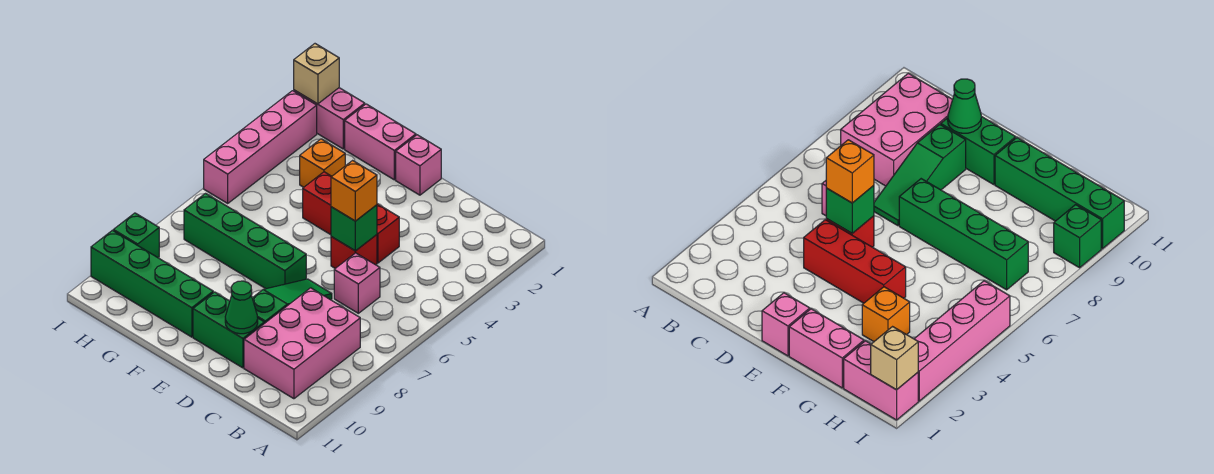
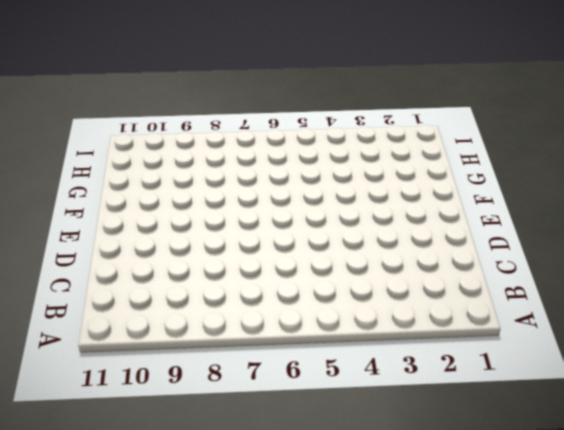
none -> pink brick B8:C10 level 1
none -> pink brick C6 level 1
none -> red brick D4:F4 level 1

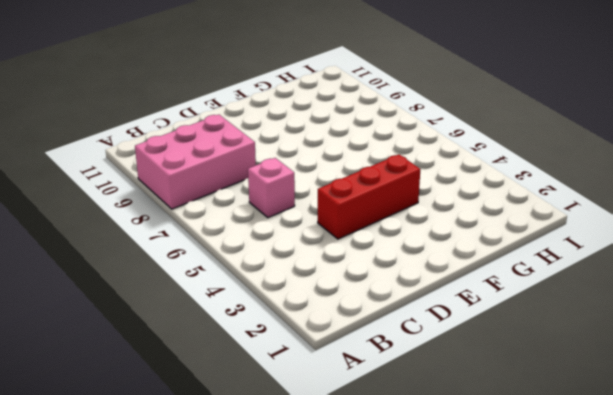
pink brick A8:C9 level 1 -> pink brick B8:C10 level 1
none -> red brick D5 level 1
none -> green slope D7:D9 level 1 top 9
none -> green brick D10:E10 level 1

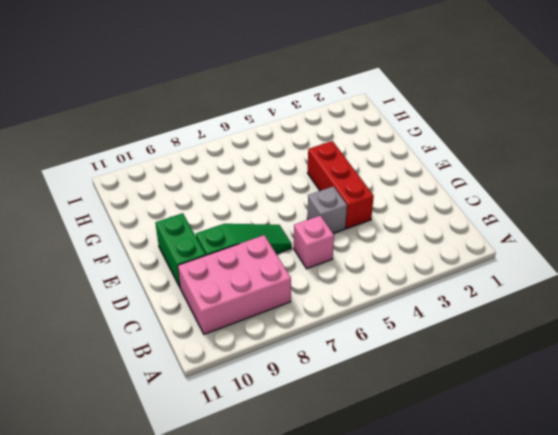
grey brick D5 level 1 -> red brick D5 level 1
none -> pink brick E1 level 1
none -> green brick E7:H7 level 1
none -> pink brick F1:G1 level 1

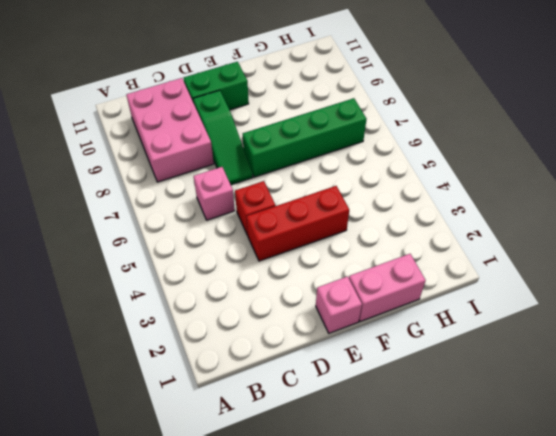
none -> green brick F10:I10 level 1
none -> orange brick G3 level 1
none -> pink brick H1:I1 level 1

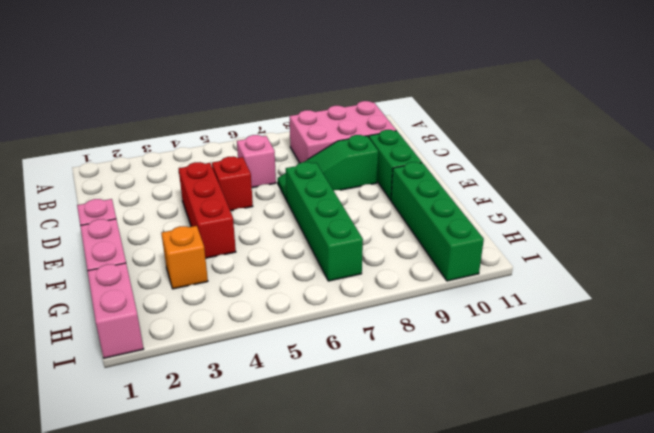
none -> pink brick I2:I5 level 1
none -> green brick I9 level 1
none -> green brick D5 level 2

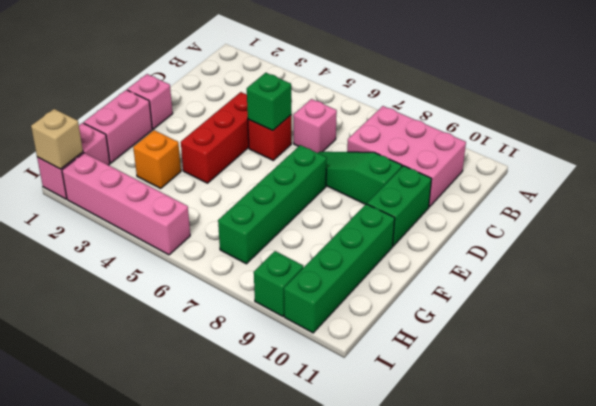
none -> green cone D10 level 2
none -> orange brick D5 level 3

